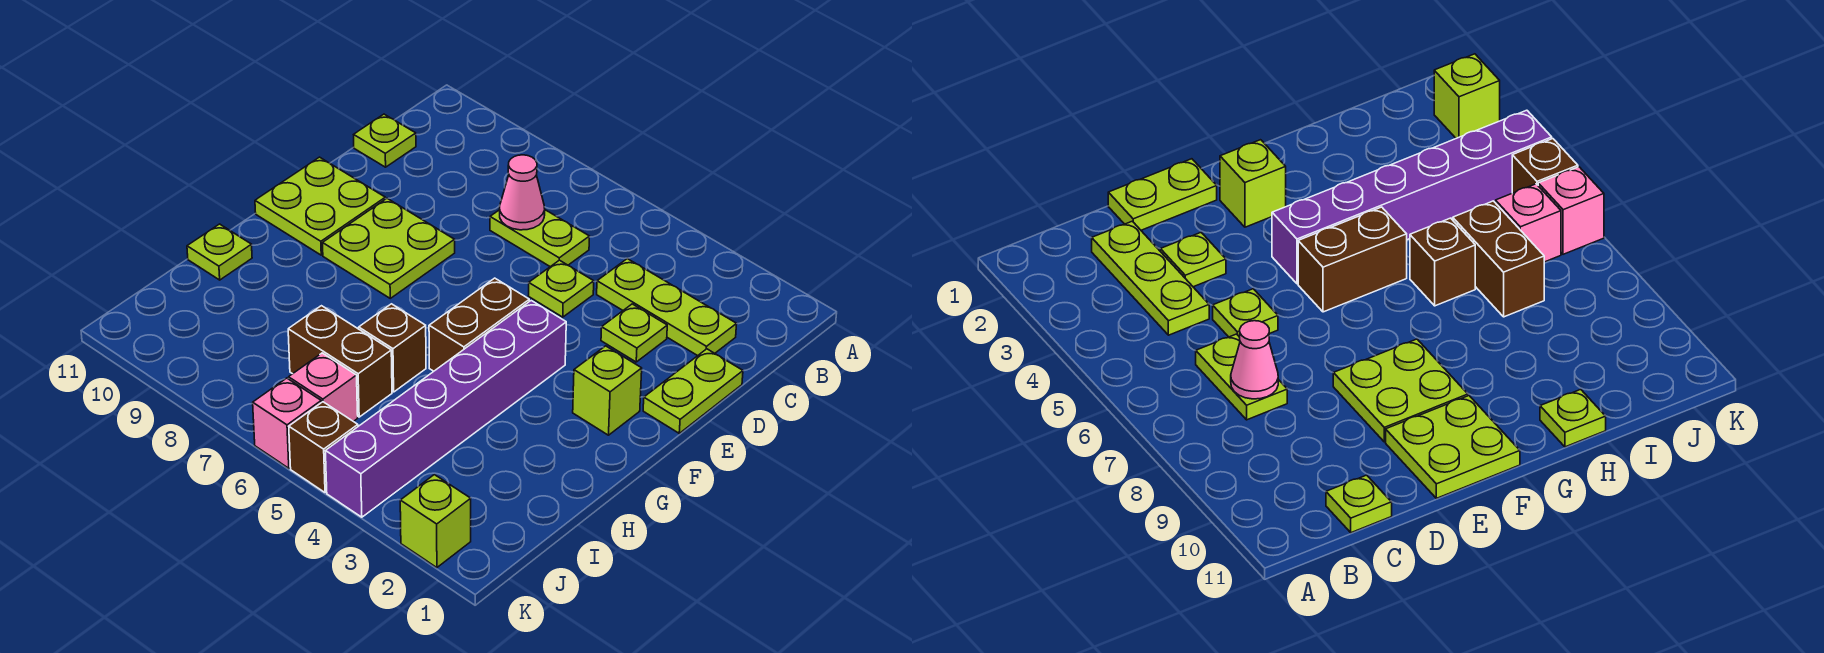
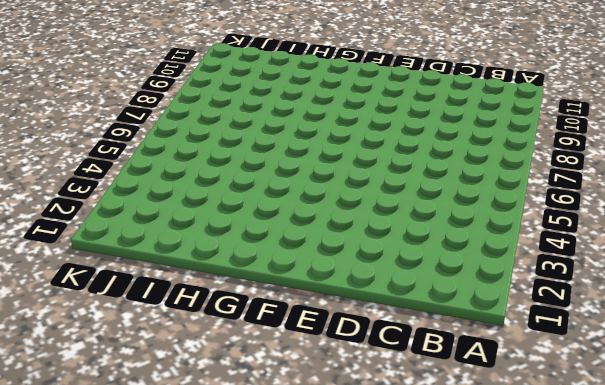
none -> lime plate C2:C4 level 1
none -> lime plate C6:C7 level 1
none -> lime plate C11 level 1

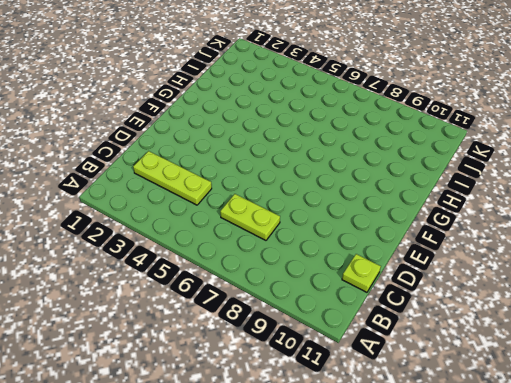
none -> lime plate D1:E1 level 1
none -> lime plate D3 level 1
none -> lime plate D5 level 1

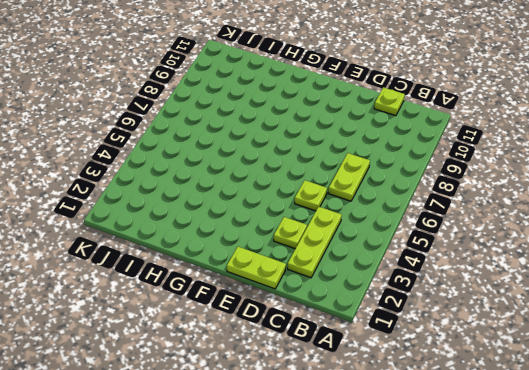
none -> lime plate E8:F9 level 1
none -> lime plate E10:F11 level 1
none -> lime brick F2 level 1

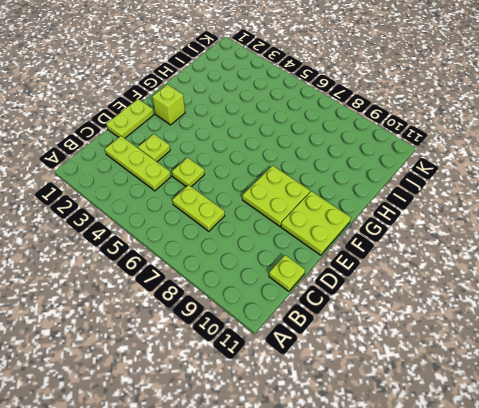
none -> purple brick F4:K4 level 1
none -> brown brick F5:G5 level 1
none -> brown brick H6 level 1

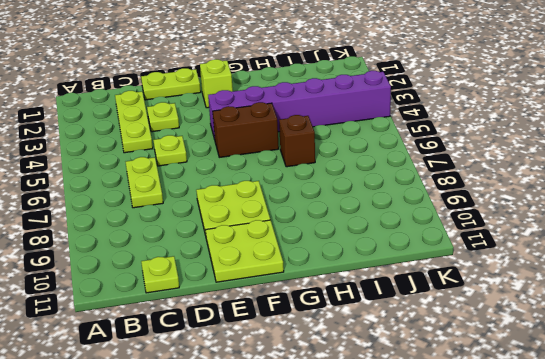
none -> lime plate H11 level 1
none -> brown brick I6:I7 level 1
none -> pink brick J6 level 1

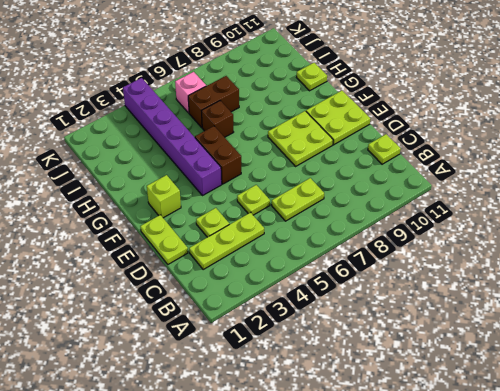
none -> lime brick K2 level 1
none -> brown brick K5 level 1
none -> pink brick K6 level 1

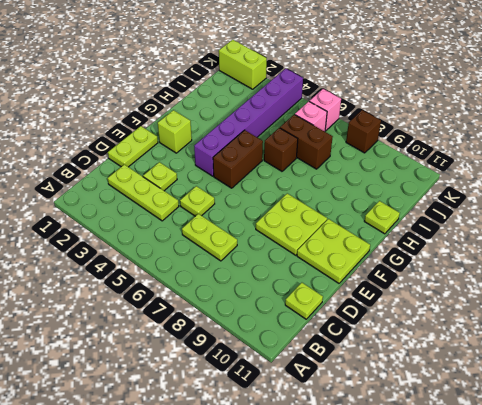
lime brick K1:K2 level 1 -> lime brick K2 level 1
brown brick K8 level 1 -> brown brick K5 level 1
none -> pink cone C7 level 2

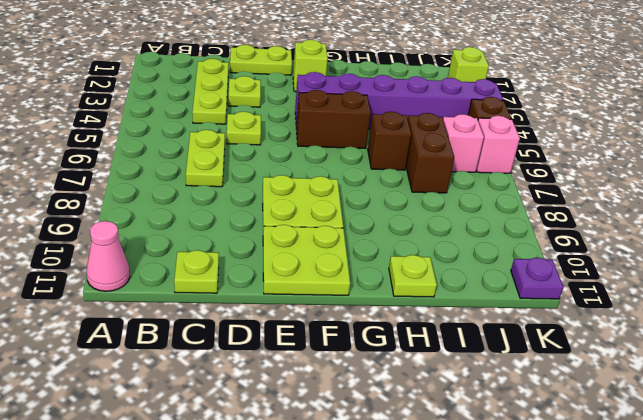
pink cone A11 level 1 -> pink cone C7 level 2
purple plate K11 level 1 -> none

